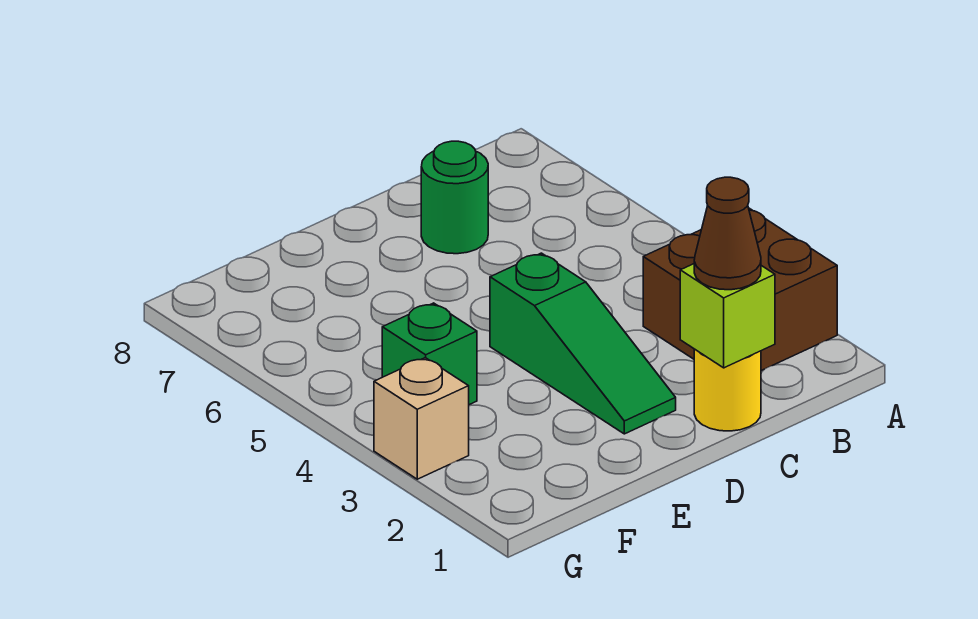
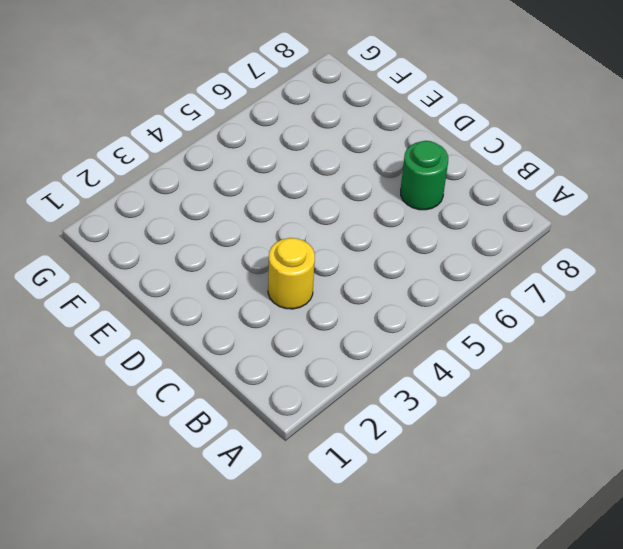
yellow round brick C3 level 1 -> yellow round brick C1 level 1
none -> brown brick A2:B3 level 1
none -> green slope D2:D4 level 1 top 4

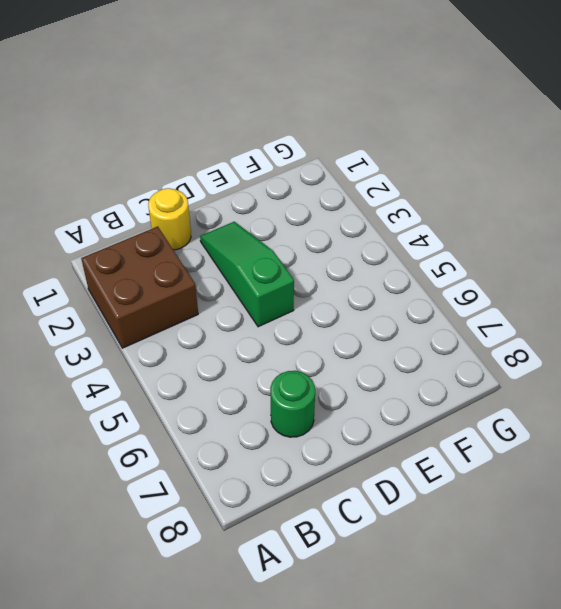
none -> green brick F4 level 1
none -> tan brick G3 level 1

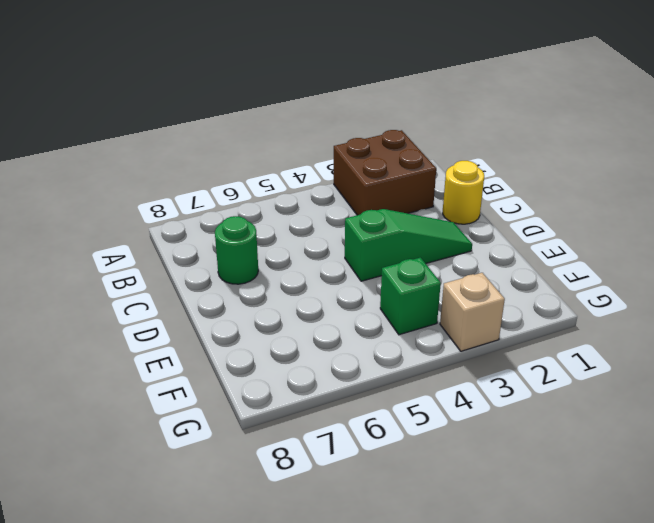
none -> lime brick C1 level 2
none -> brown cone C1 level 3

